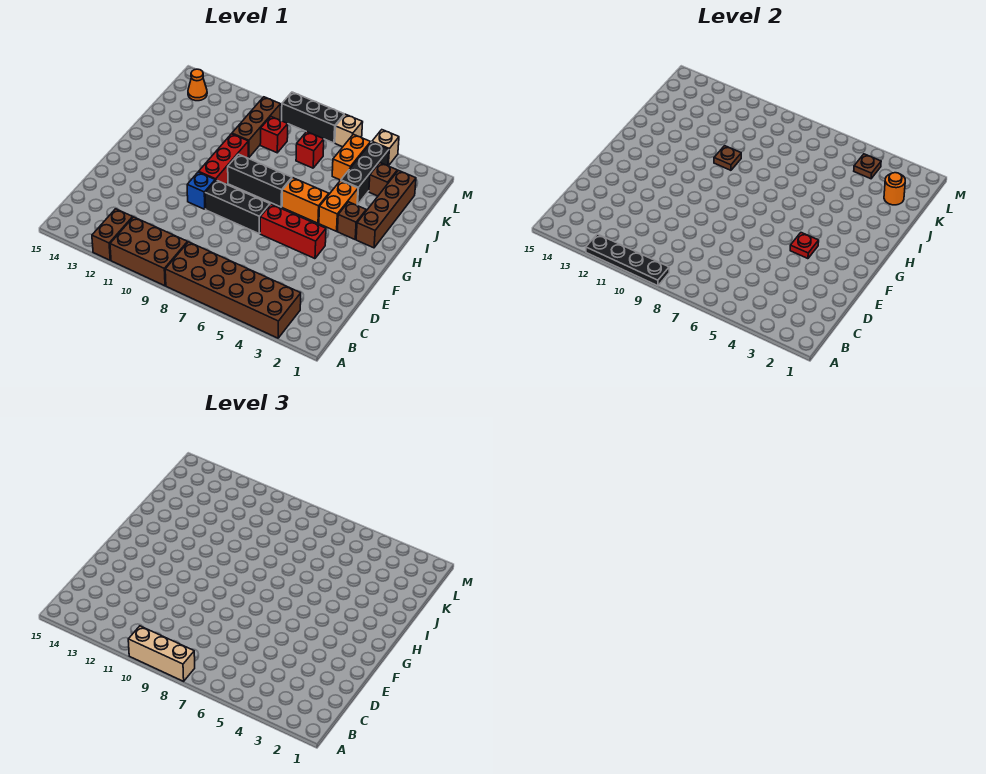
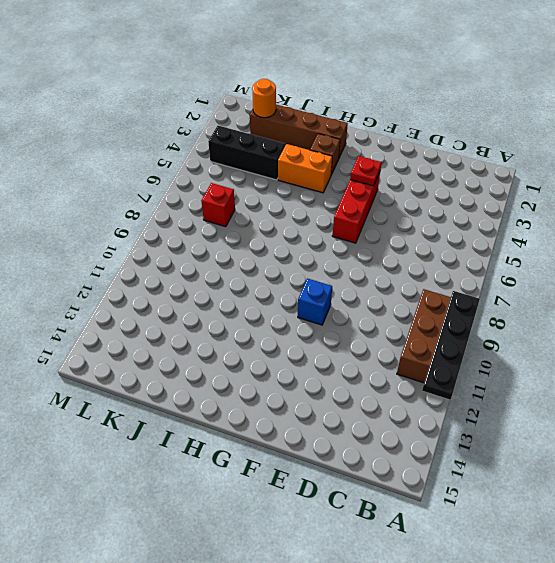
none -> brown brick A3:B8 level 1
none -> brown brick A12:B12 level 1
none -> black brick F7:F9 level 1

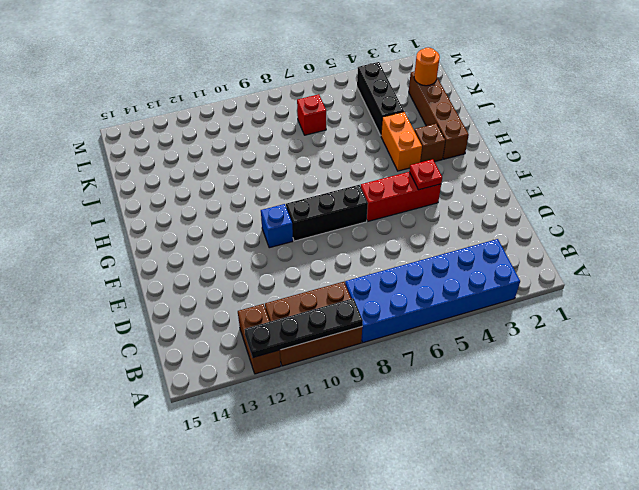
blue brick A3:B8 level 1 -> brown brick A3:B8 level 1
none -> red brick G10:I10 level 1
none -> orange brick H5:H6 level 1
none -> black brick H7:H9 level 1

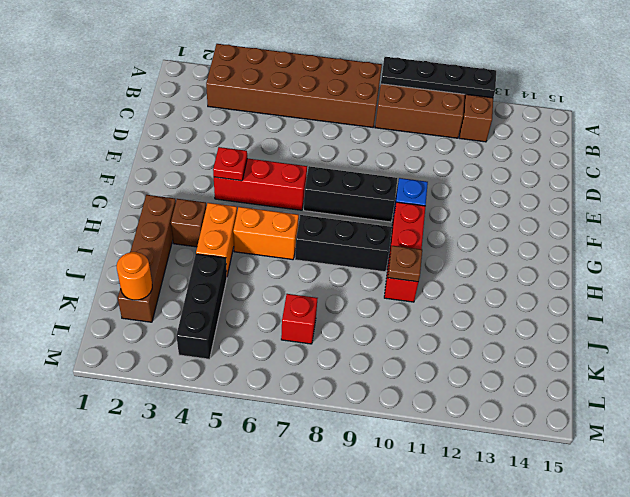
none -> brown brick J10:L10 level 1
none -> brown brick K3 level 1
none -> orange brick K5:L5 level 1

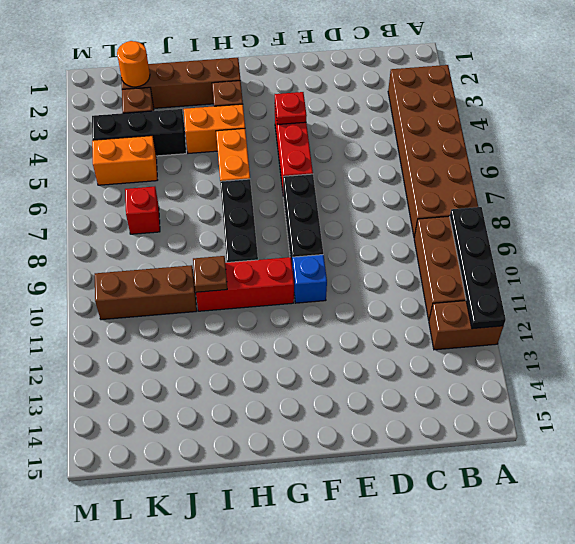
none -> red brick K9 level 1
none -> orange cone L14 level 1
none -> tan brick M4 level 1

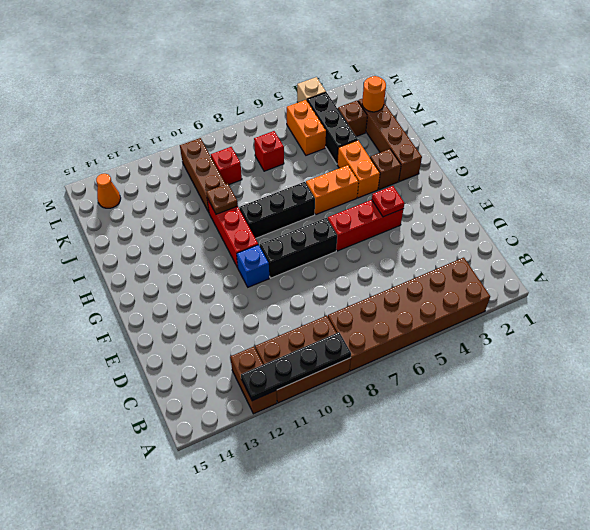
none -> tan brick M6 level 1
none -> black brick M7:M9 level 1
none -> brown plate L4 level 2

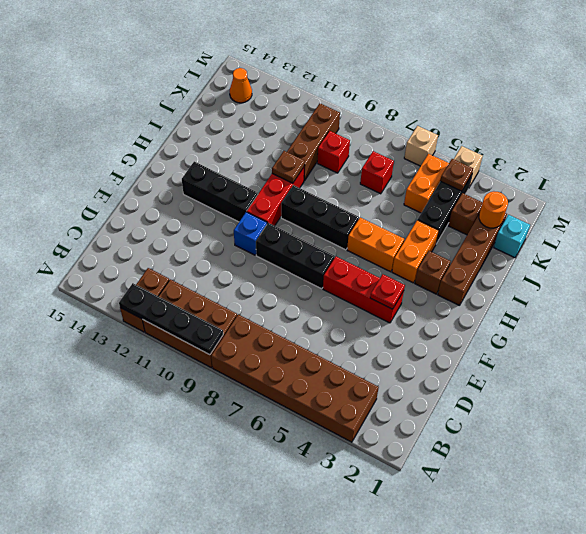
black brick G11:G13 level 1 -> black brick M7:M9 level 1
cyan brick K1 level 1 -> none
none -> tan brick A8:A10 level 3

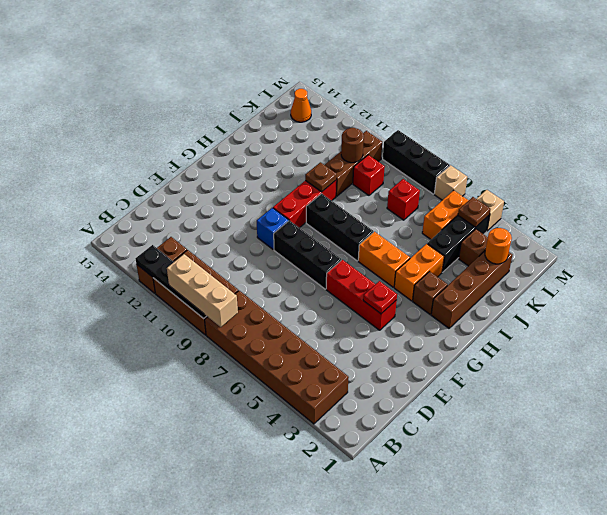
brown round brick K10 level 2 -> none

